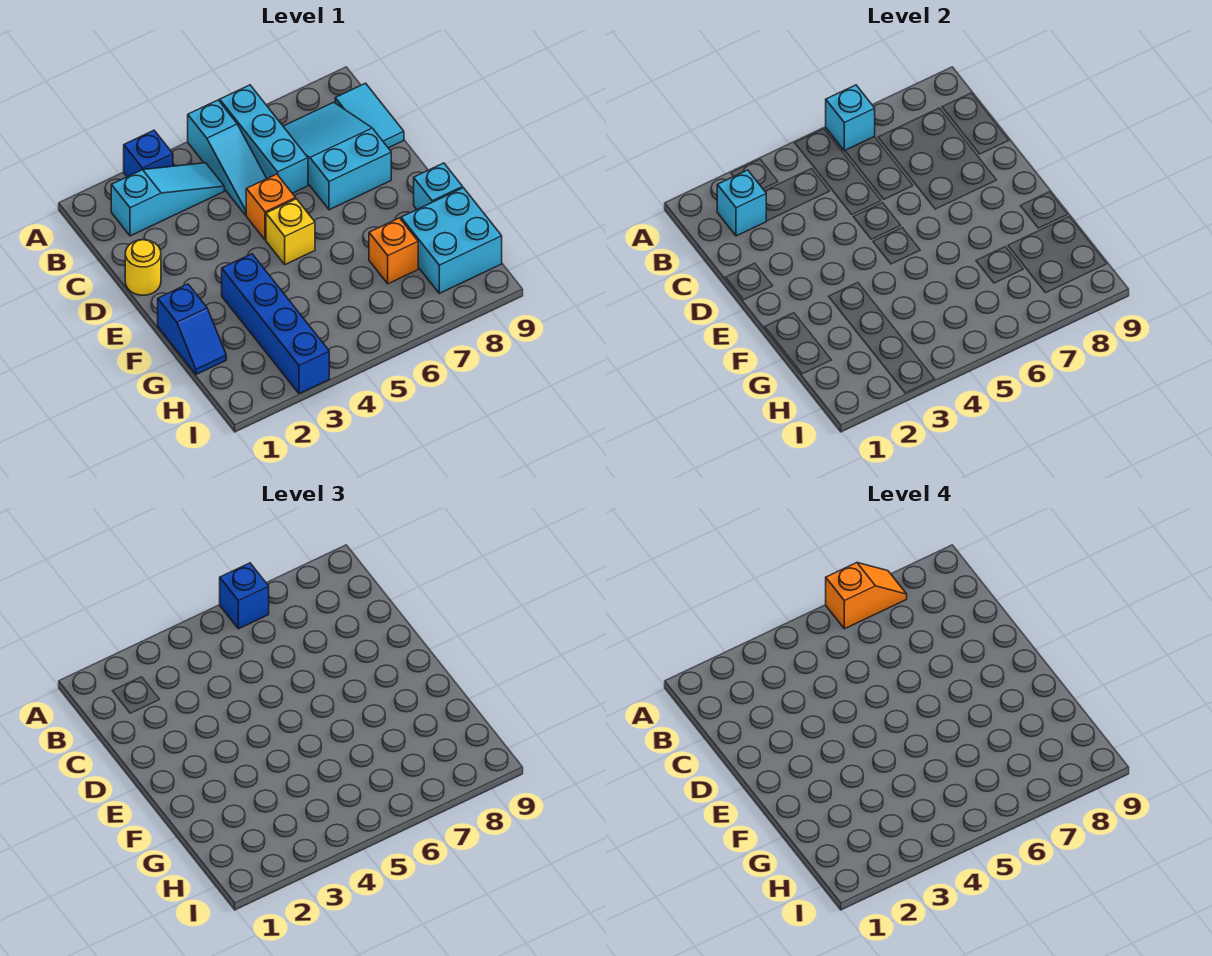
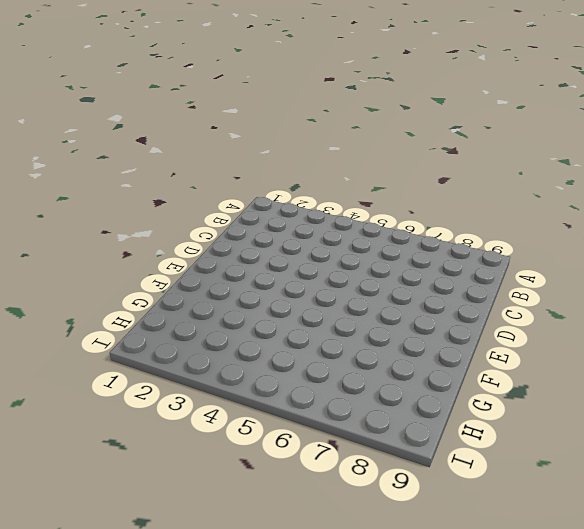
none -> blue brick A3 level 1
none -> cyan slope A5:C5 level 1 top A
none -> cyan brick A6:C6 level 1

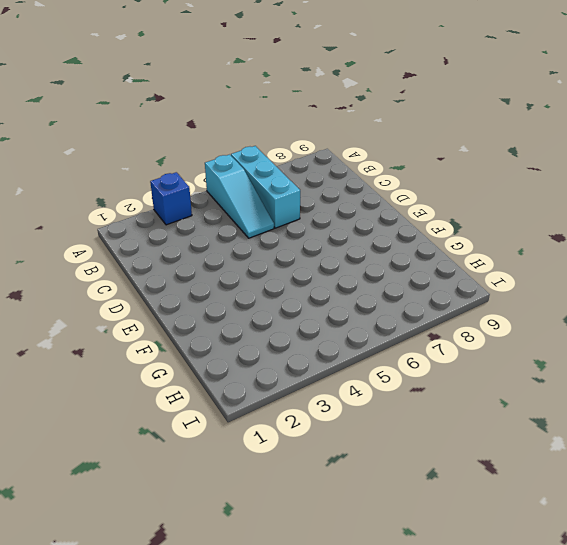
none -> cyan slope B2:B4 level 1 top 2
none -> cyan slope B7:D8 level 1 top D
none -> cyan tile B9:C9 level 1

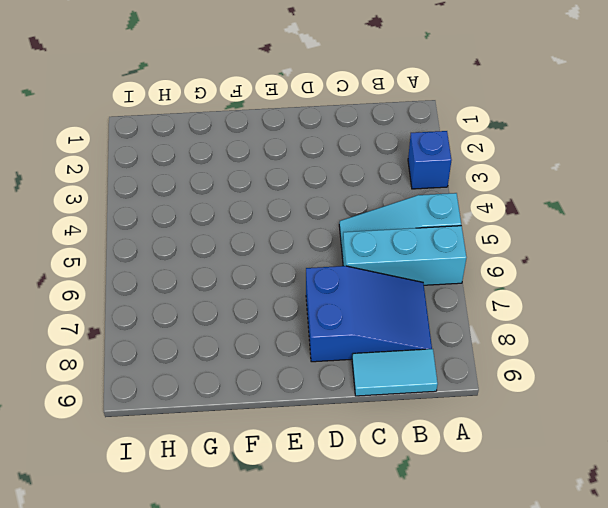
blue slope B7:D8 level 1 top D -> cyan slope B7:D8 level 1 top D
none -> cyan slope B2:B4 level 1 top 2
none -> yellow round brick D1 level 1
none -> orange brick D5 level 1

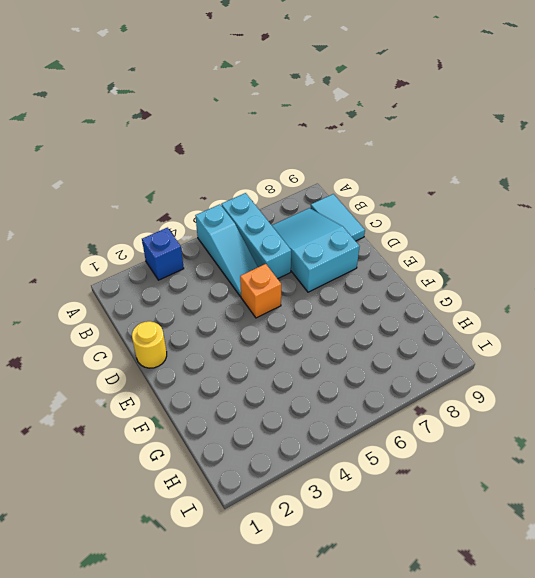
none -> cyan slope B2:B4 level 1 top 2
none -> yellow brick E5 level 1
none -> blue slope F1:G1 level 1 top F

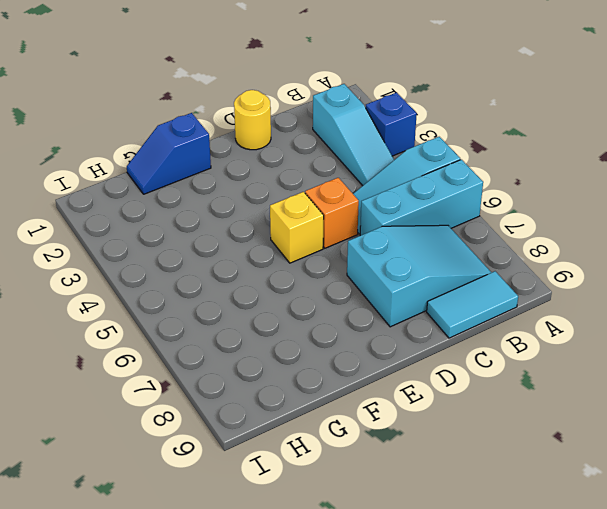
none -> blue brick F3:I3 level 1
none -> cyan brick F9 level 1
none -> orange brick G7 level 1

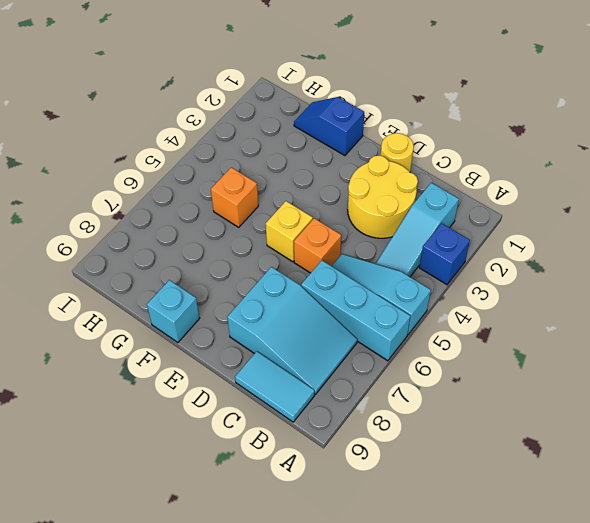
yellow round brick C2:D3 level 1 -> none
orange brick G5 level 1 -> orange brick G7 level 1
none -> blue brick F3:I3 level 1
none -> cyan brick G8:H9 level 1
none -> cyan brick A6 level 2

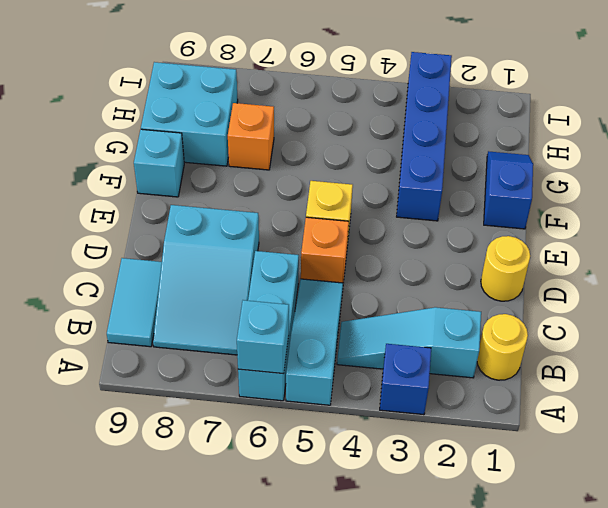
yellow round brick B1 level 1 -> none
none -> cyan brick B2 level 2
none -> blue brick A6 level 3
none -> orange slope A6:A7 level 4 top 6

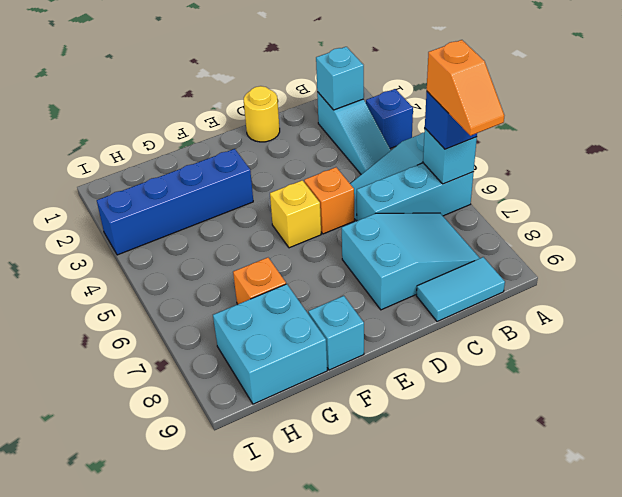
none -> blue slope F1:G1 level 1 top F

